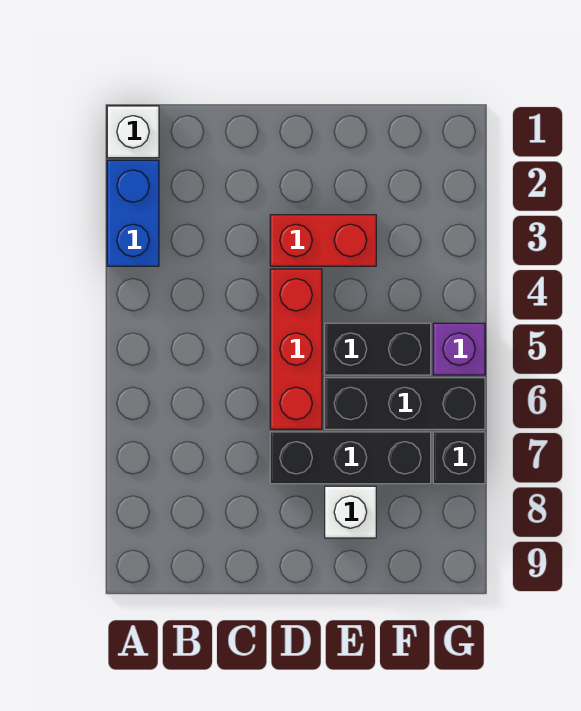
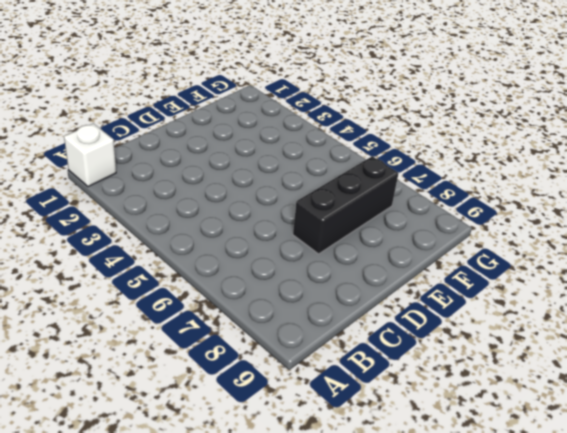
none -> blue brick A2:A3 level 1
none -> red brick D3:E3 level 1

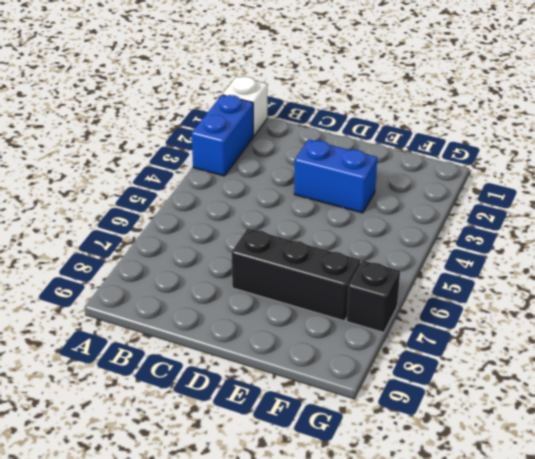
blue brick D3:E3 level 1 -> red brick D3:E3 level 1
none -> red brick D4:D6 level 1
none -> black brick E5:F5 level 1

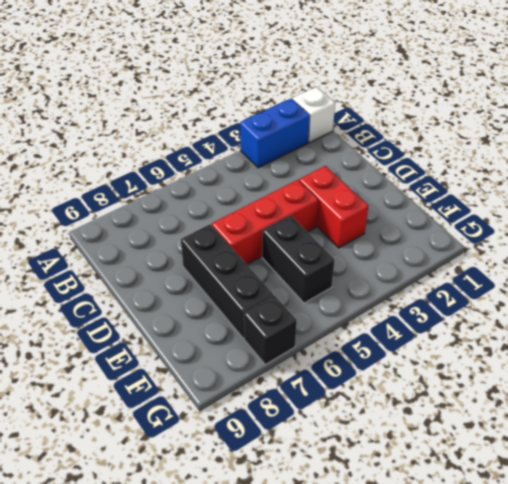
none -> black brick E6:G6 level 1
none -> white brick E8 level 1

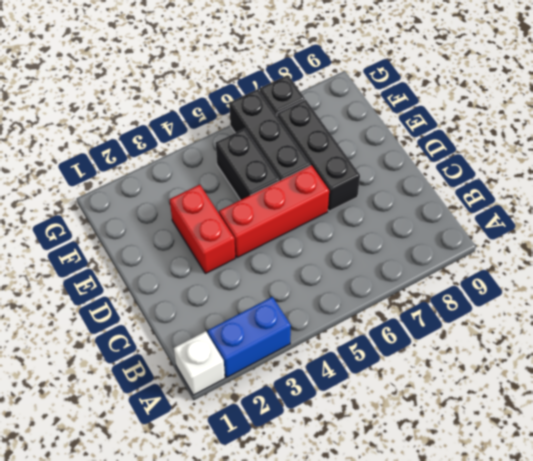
none -> white brick E8 level 1
none -> purple brick G5 level 1

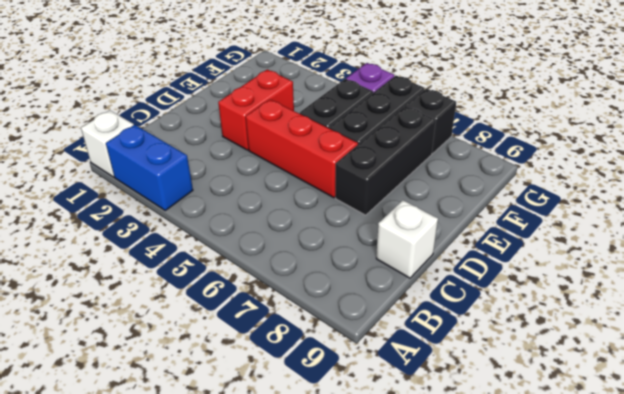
white brick C9 level 1 -> white brick E8 level 1

